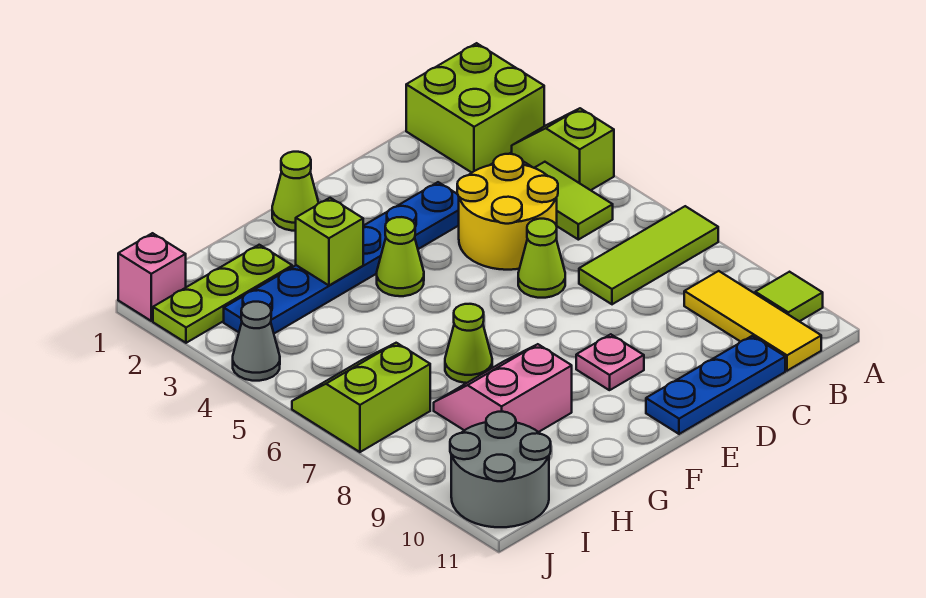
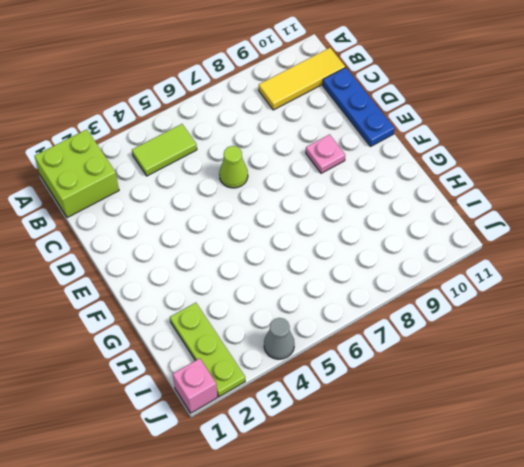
none -> lime slope A3:A4 level 1 top 4
none -> lime tile A7:C7 level 1
none -> lime tile A10 level 1

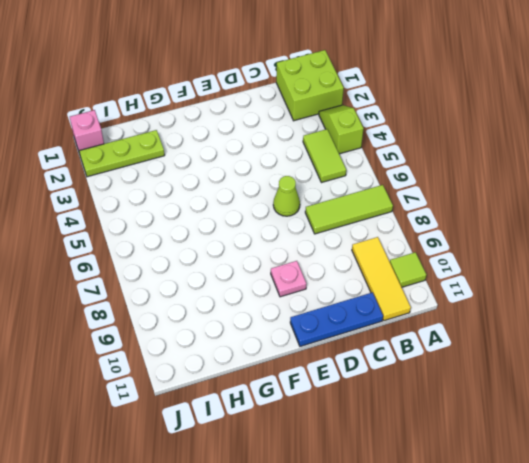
none -> yellow round brick C4:D5 level 1
none -> blue plate D3:I3 level 1
none -> lime cone F1 level 1

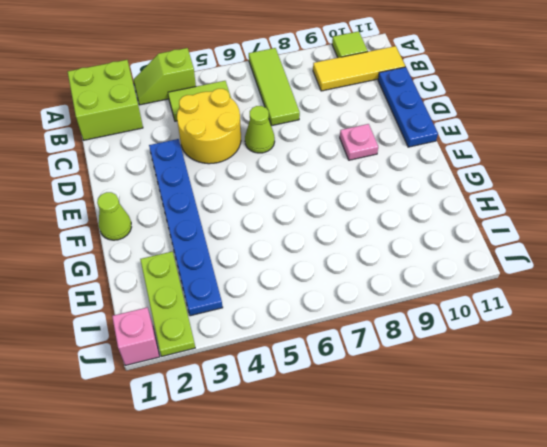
none -> lime cone F4 level 1
none -> lime cone G7 level 1
none -> pink slope G8:H9 level 1 top 9

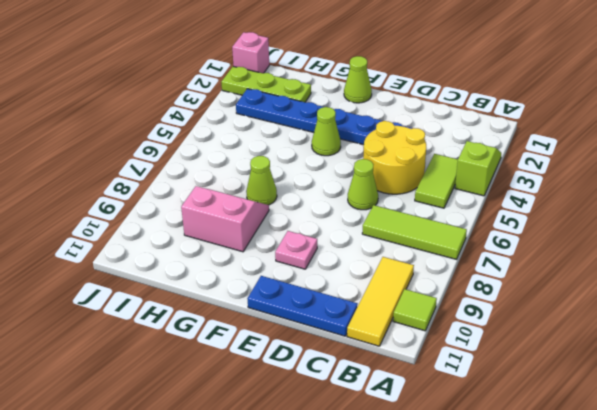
none -> lime brick A1:B2 level 1
none -> lime slope I6:J7 level 1 top 7
none -> grey round brick I10:J11 level 1

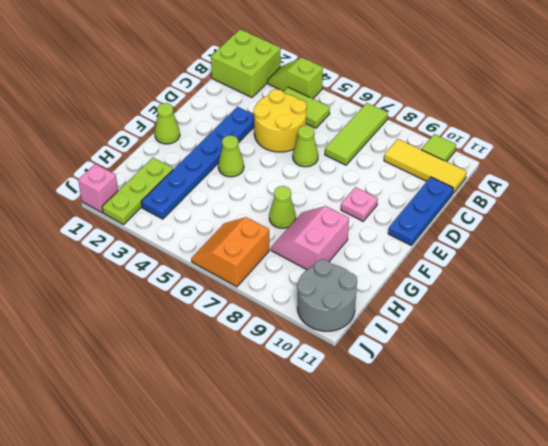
orange slope I6:J7 level 1 top 7 -> lime slope I6:J7 level 1 top 7
none -> grey cone J4 level 1
none -> lime brick G3 level 2

